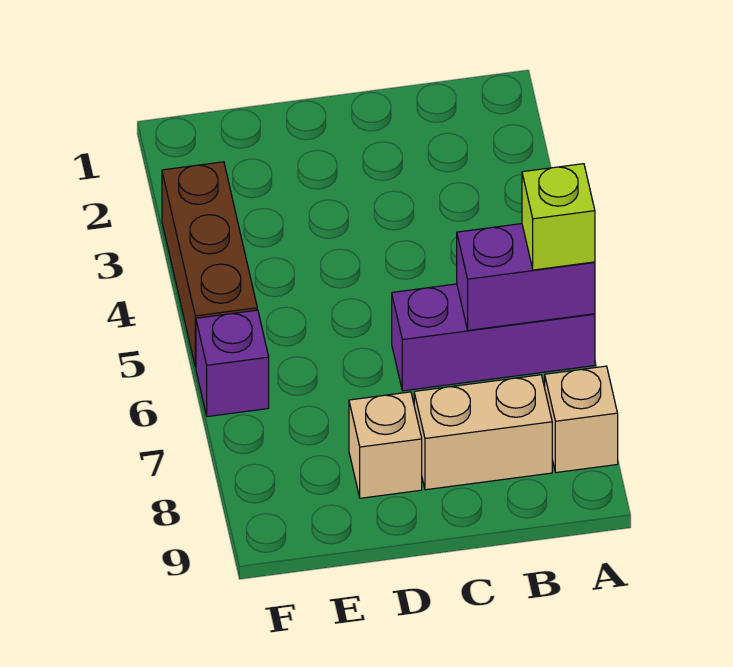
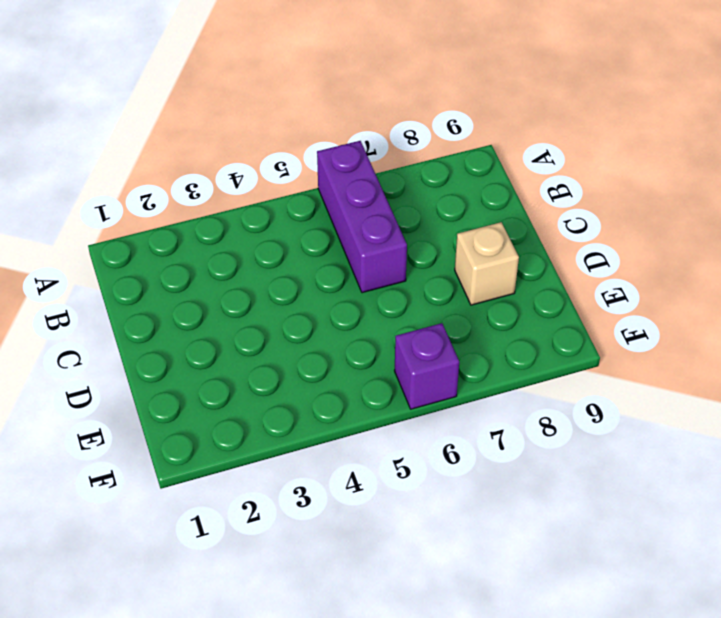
none -> tan brick A8 level 1
none -> tan brick B8:C8 level 1

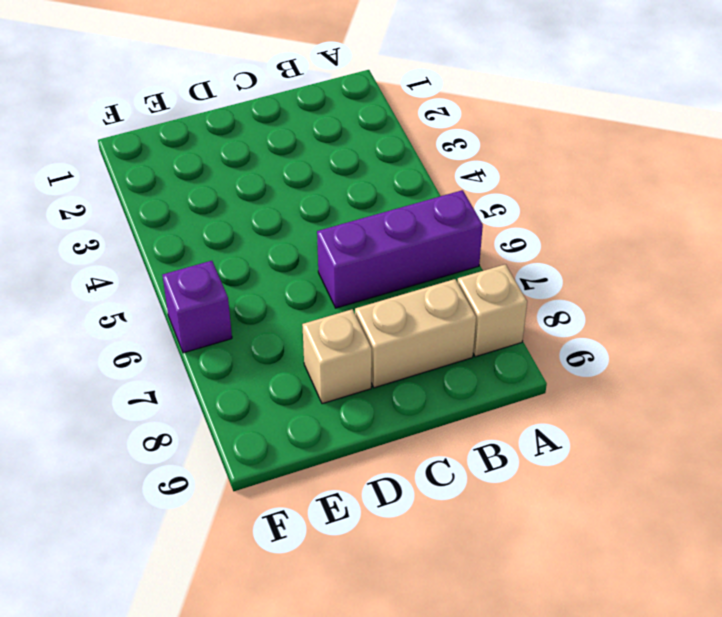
none -> brown brick F3:F5 level 1
none -> purple brick A6:B6 level 2

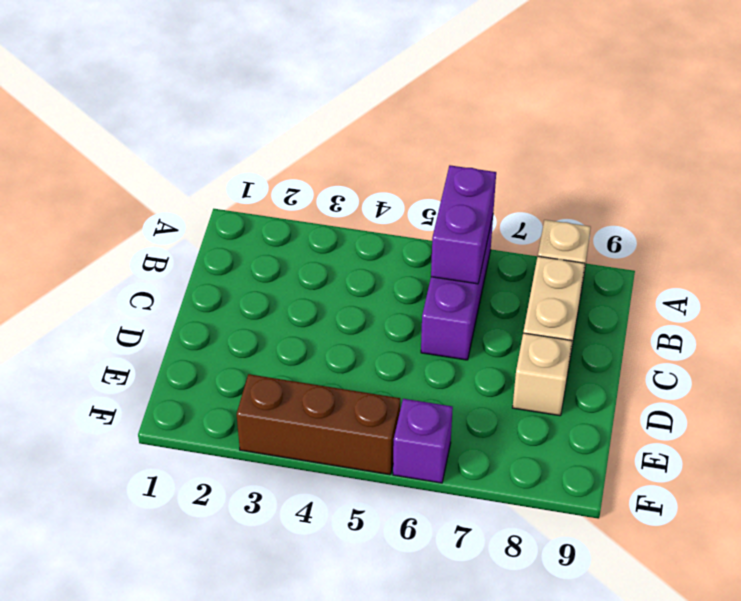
none -> lime brick A6 level 3

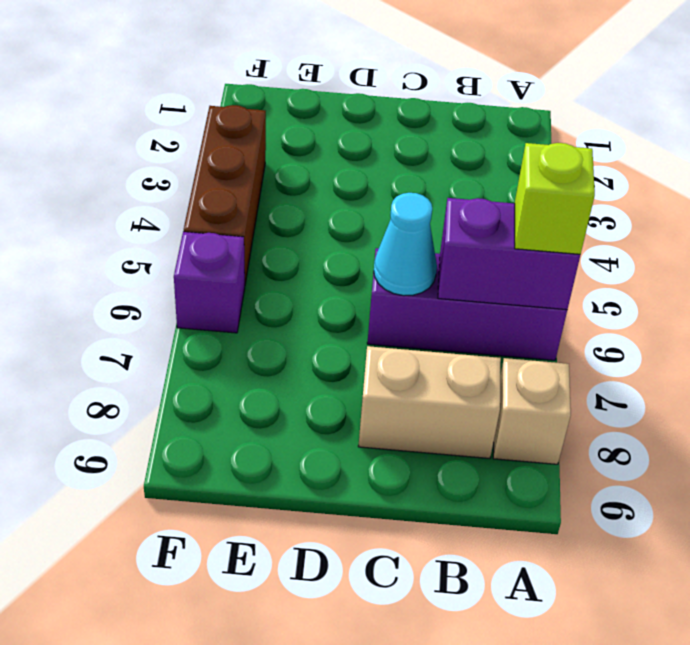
cyan cone C6 level 2 -> none
none -> tan brick D8 level 1

